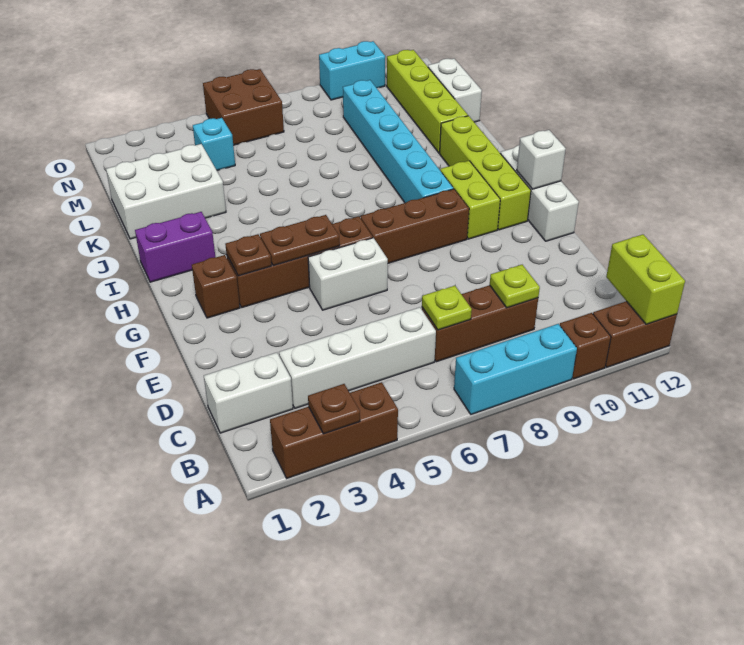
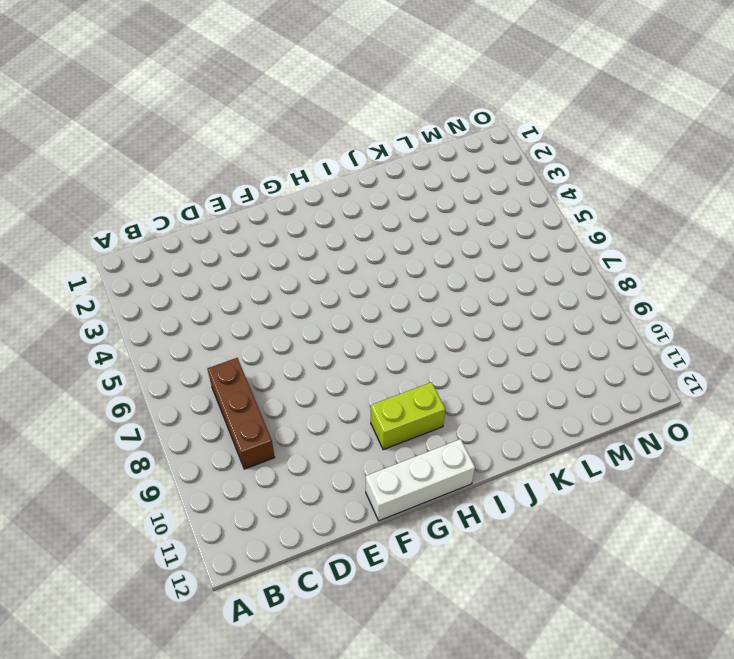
none -> brown brick A2:A4 level 1
none -> cyan brick A7:A9 level 1
none -> brown brick A10 level 1

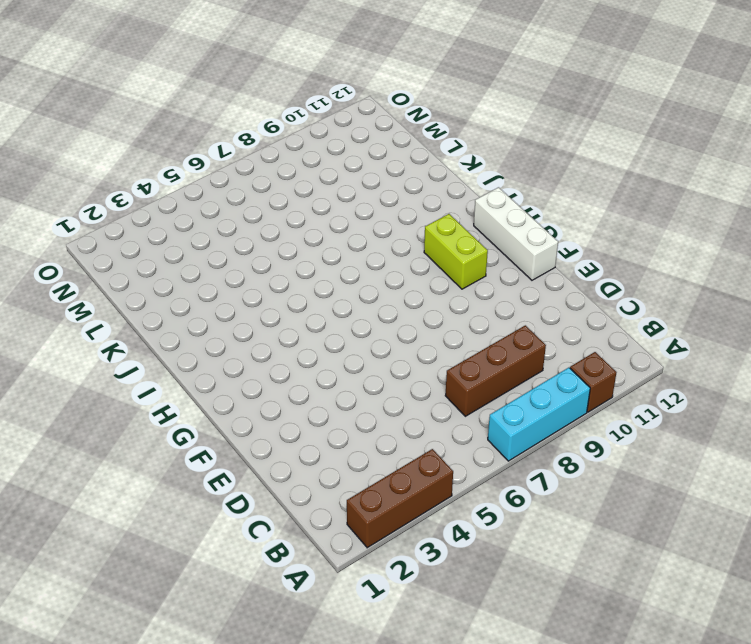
none -> brown brick A11:A12 level 1
none -> white brick C1:C2 level 1
none -> white brick C3:C6 level 1

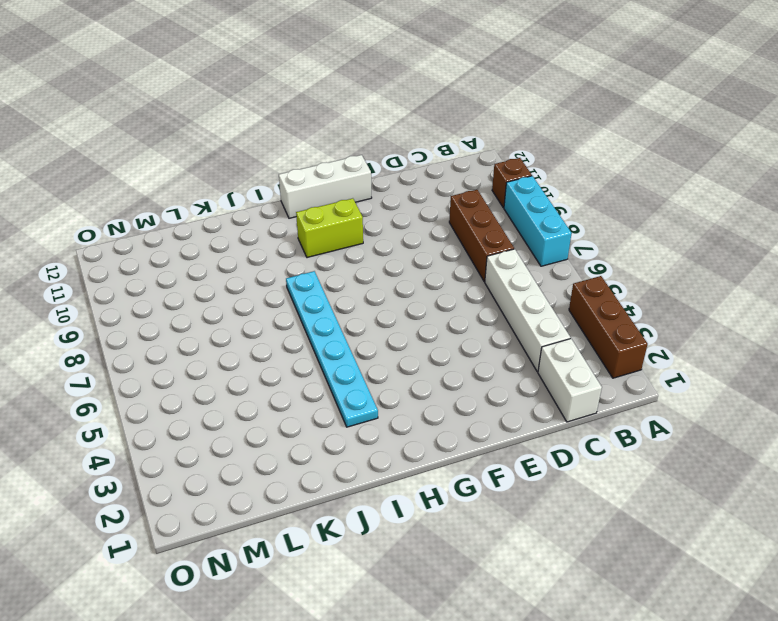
cyan plate I3:I8 level 1 -> none
none -> brown brick A11:A12 level 1
none -> white brick F5:F6 level 1
none -> brown brick G2 level 1

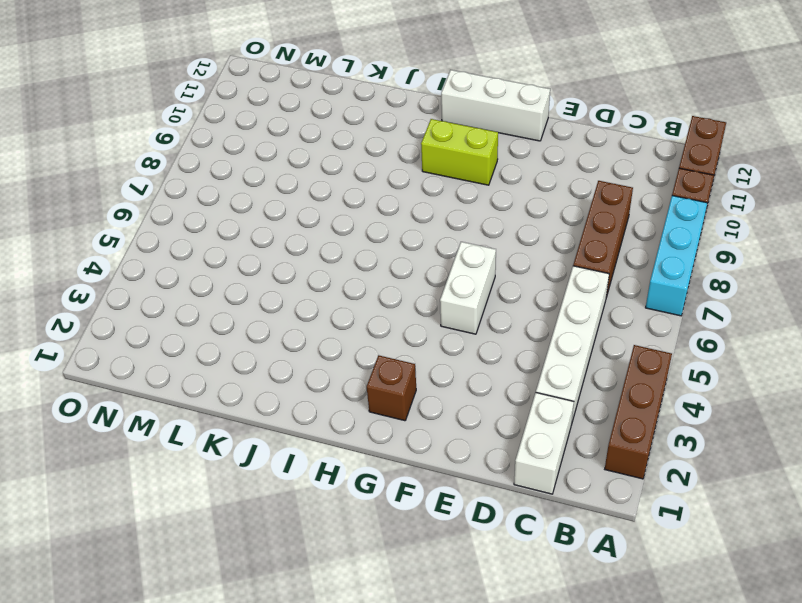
none -> brown brick G3:G6 level 1
none -> brown brick G7:G9 level 1
none -> lime brick G11:J11 level 1

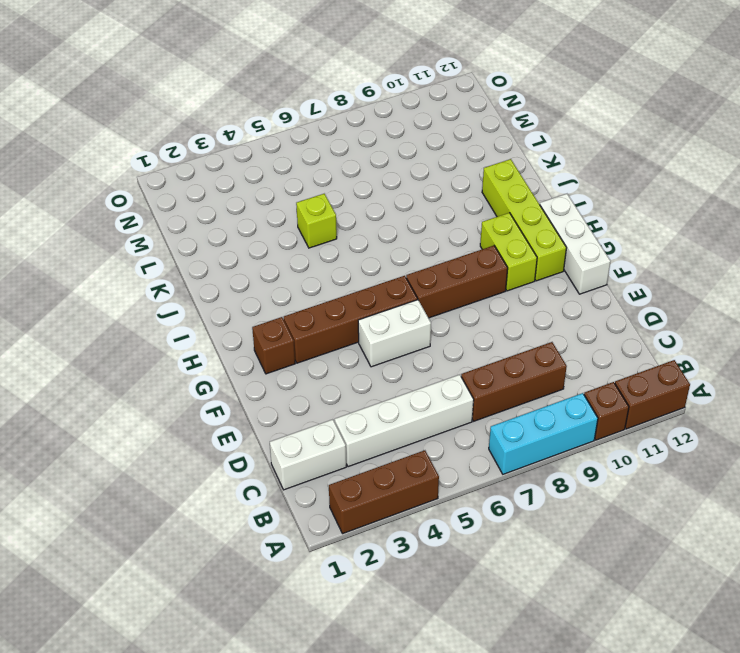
lime brick K5 level 1 -> none
none -> cyan brick H9:M9 level 1
none -> purple brick I1:I2 level 1
none -> white brick K1:L3 level 1

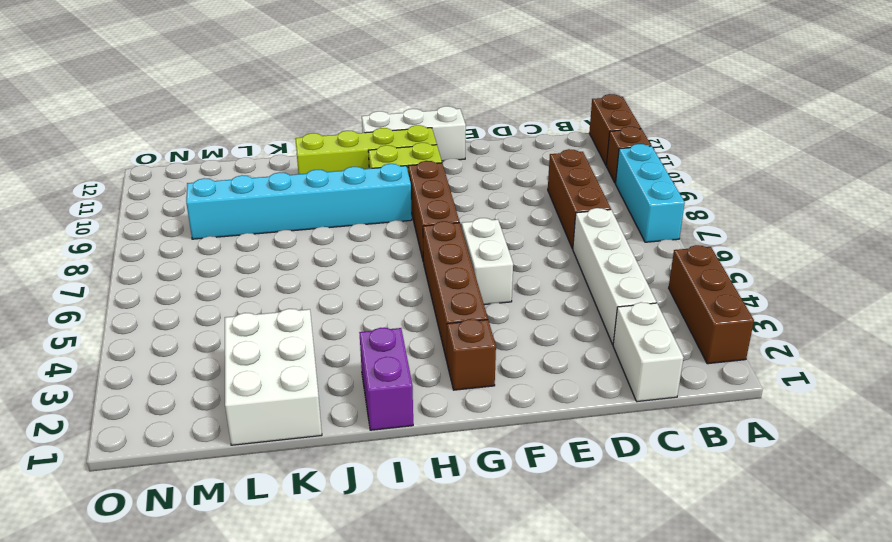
none -> lime brick K11:N11 level 1
none -> white brick L12:M12 level 1
none -> cyan brick M4 level 1

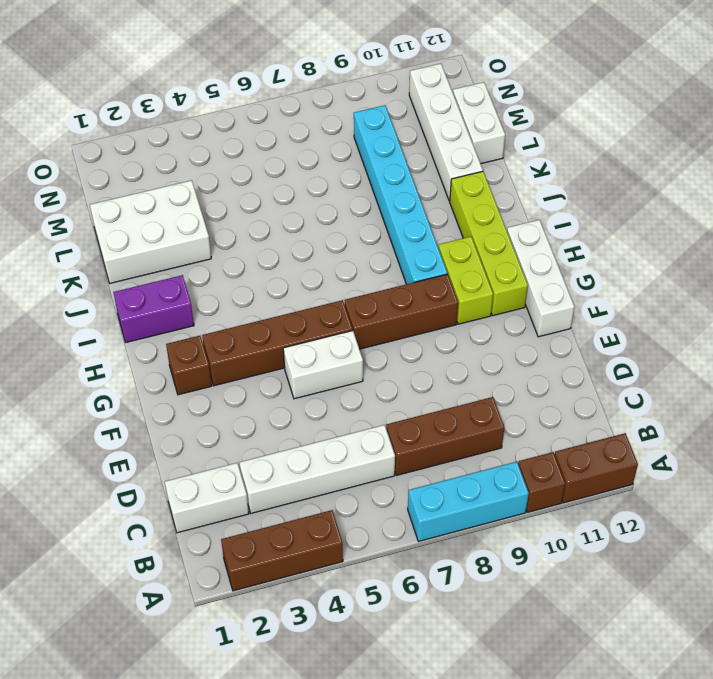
white brick K11:N11 level 1 -> lime brick K11:N11 level 1
none -> cyan brick M4 level 1
none -> brown brick N5:O6 level 1
none -> cyan brick O9:O10 level 1

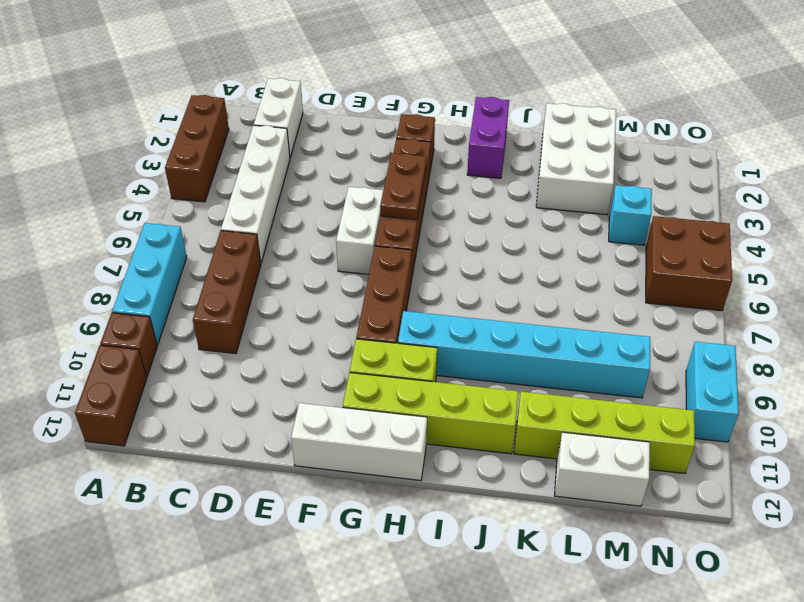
none -> brown plate A3 level 2
none -> lime brick A12:B12 level 2
none -> lime plate C7 level 2

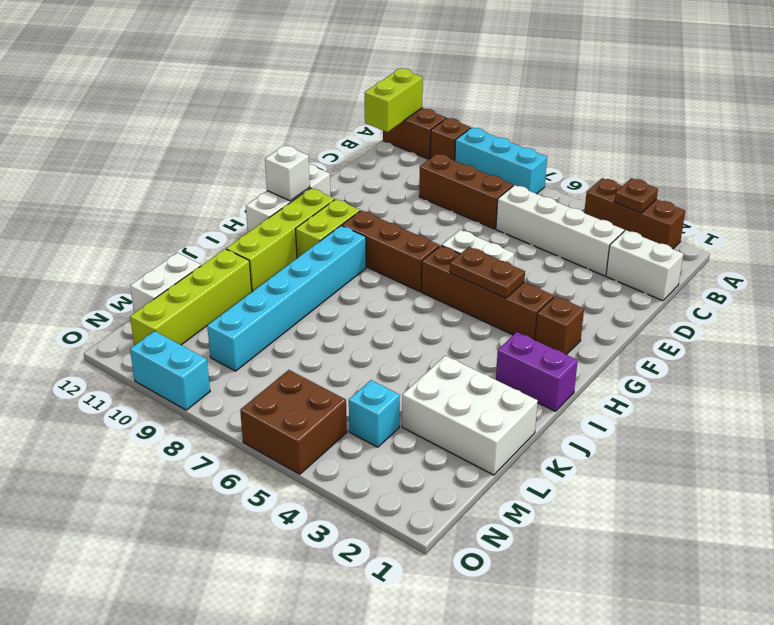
none -> lime plate C7 level 2
none -> lime plate C9 level 2
none -> brown plate G3 level 2

